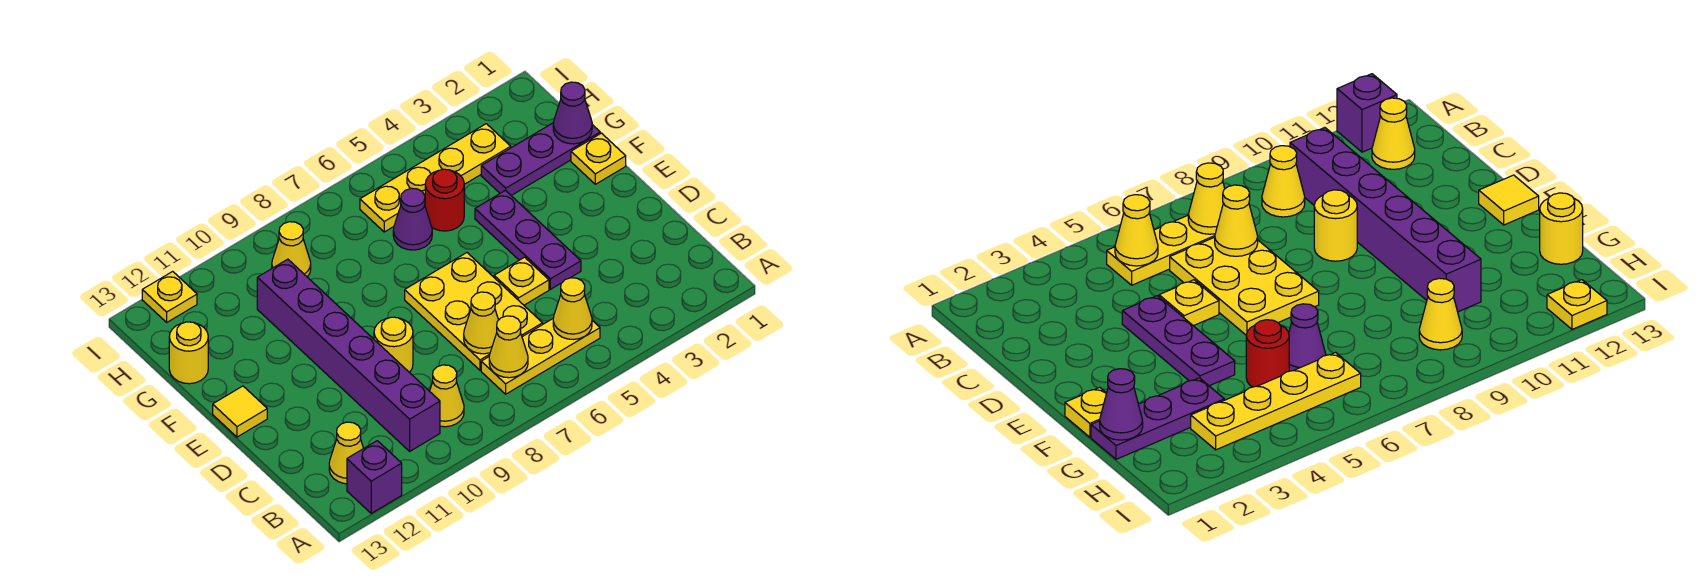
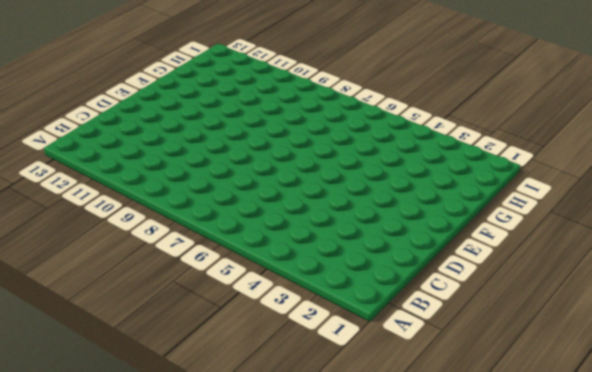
none -> purple brick A12 level 1
none -> yellow plate B5:B7 level 1
none -> yellow cone B9 level 1

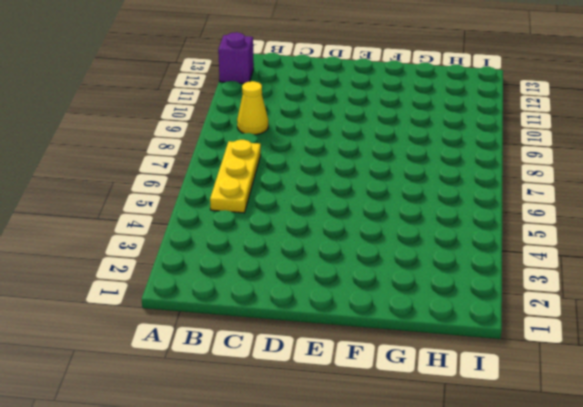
none -> purple brick B10:G10 level 1
none -> yellow cone B12 level 1
none -> yellow plate C6:E7 level 1

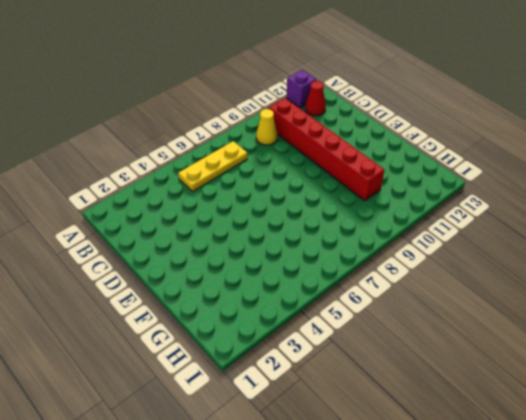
red brick B10:G10 level 1 -> purple brick B10:G10 level 1
red cone B12 level 1 -> yellow cone B12 level 1
none -> yellow plate C6:E7 level 1
none -> purple plate D4:F4 level 1
none -> yellow plate D5 level 1

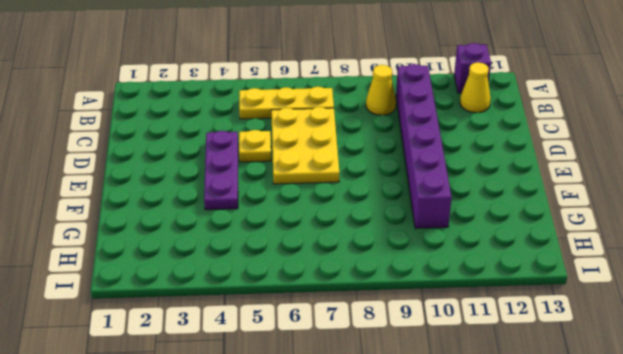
none -> yellow round brick D9 level 1
none -> yellow tile E13 level 1
none -> yellow plate F1 level 1

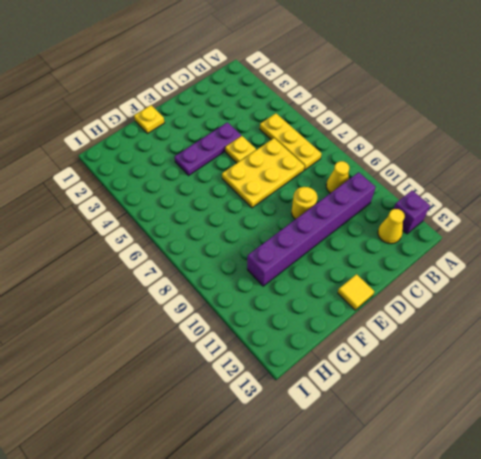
none -> purple plate G1:G3 level 1
none -> red round brick G5 level 1
none -> purple cone G6 level 1

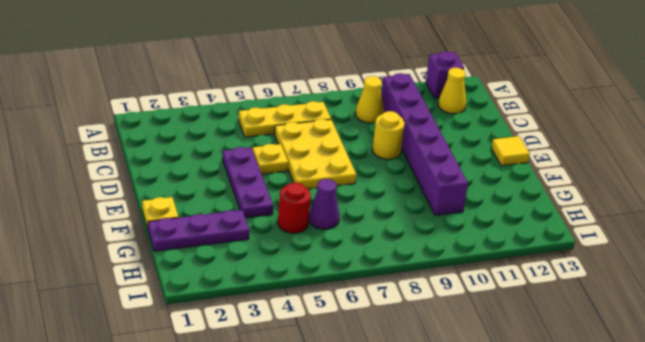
none -> yellow round brick G13 level 1
none -> yellow plate H3:H6 level 1
none -> yellow cone H9 level 1

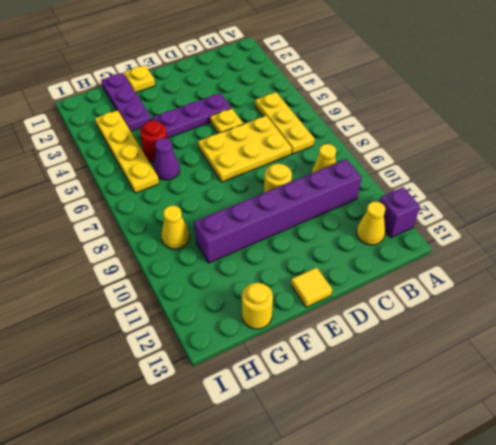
none -> yellow plate I12 level 1
none -> yellow cone B5 level 2
none -> yellow cone B7 level 2

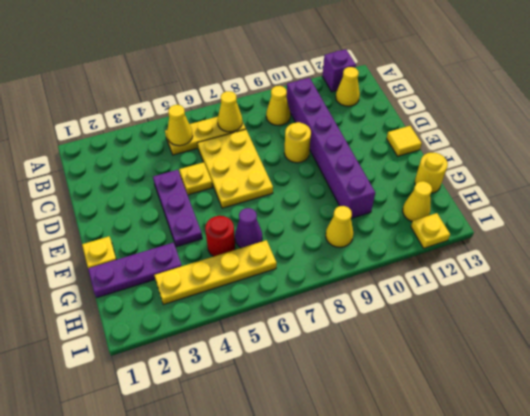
yellow cone H12 level 1 -> yellow cone C7 level 2
none -> purple cone G1 level 2

